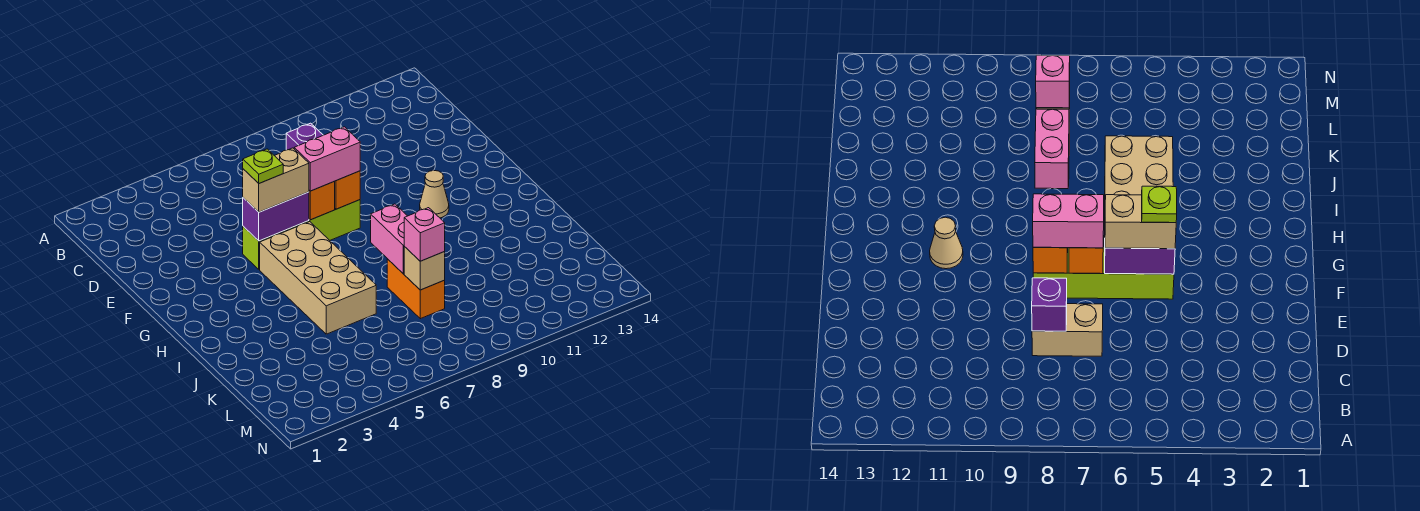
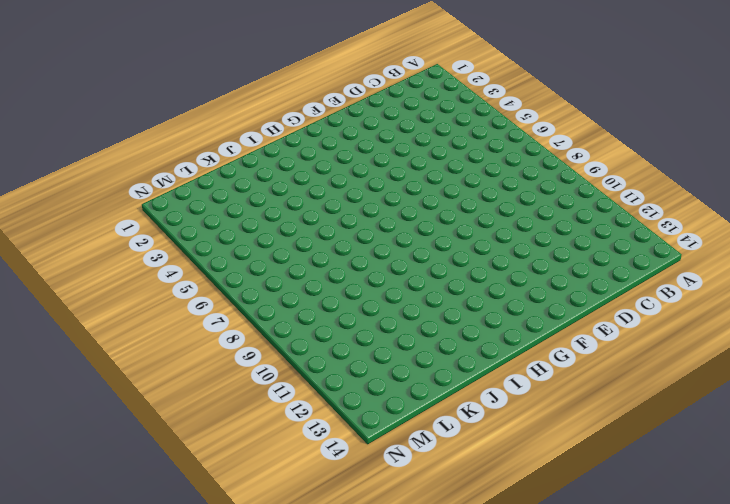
none -> tan brick D7:D8 level 1
none -> lime brick F5:F8 level 1
none -> tan brick G5:J6 level 1

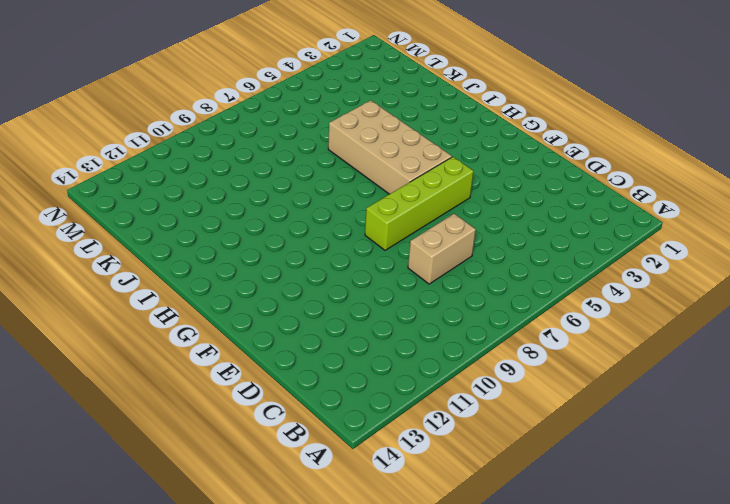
none -> tan cone G11 level 1
none -> orange brick J8:K8 level 1
none -> purple brick D8 level 2

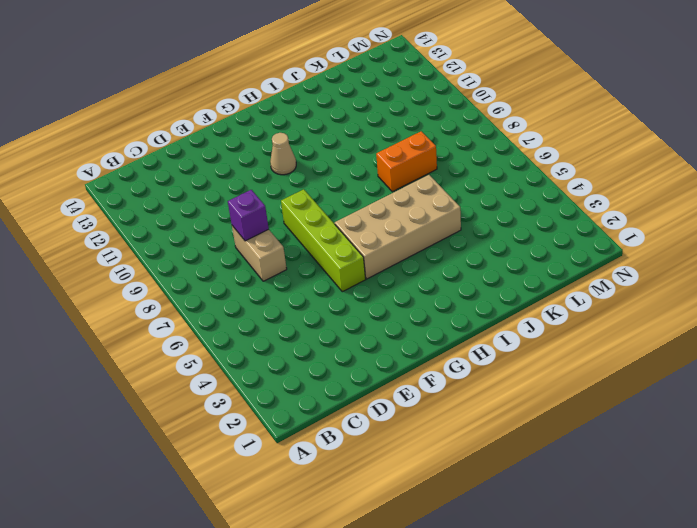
none -> purple brick F5:F6 level 2
none -> orange brick F7 level 2
none -> orange brick F8 level 2

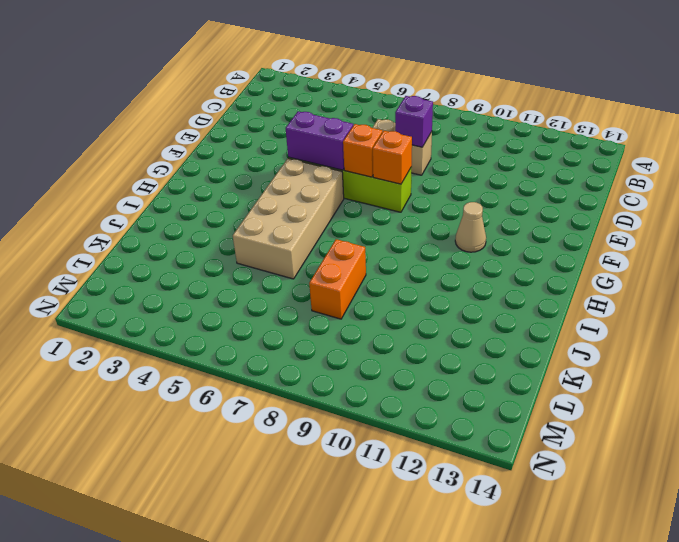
none -> pink brick I8:J8 level 2
none -> tan brick K8 level 2
none -> tan brick F5:F6 level 3

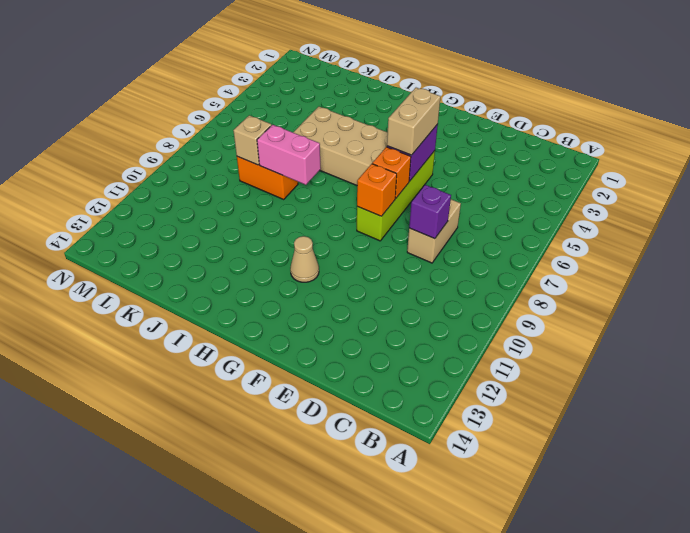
none -> pink brick F7:F8 level 3
none -> pink brick K8 level 3
none -> lime plate F5 level 4

